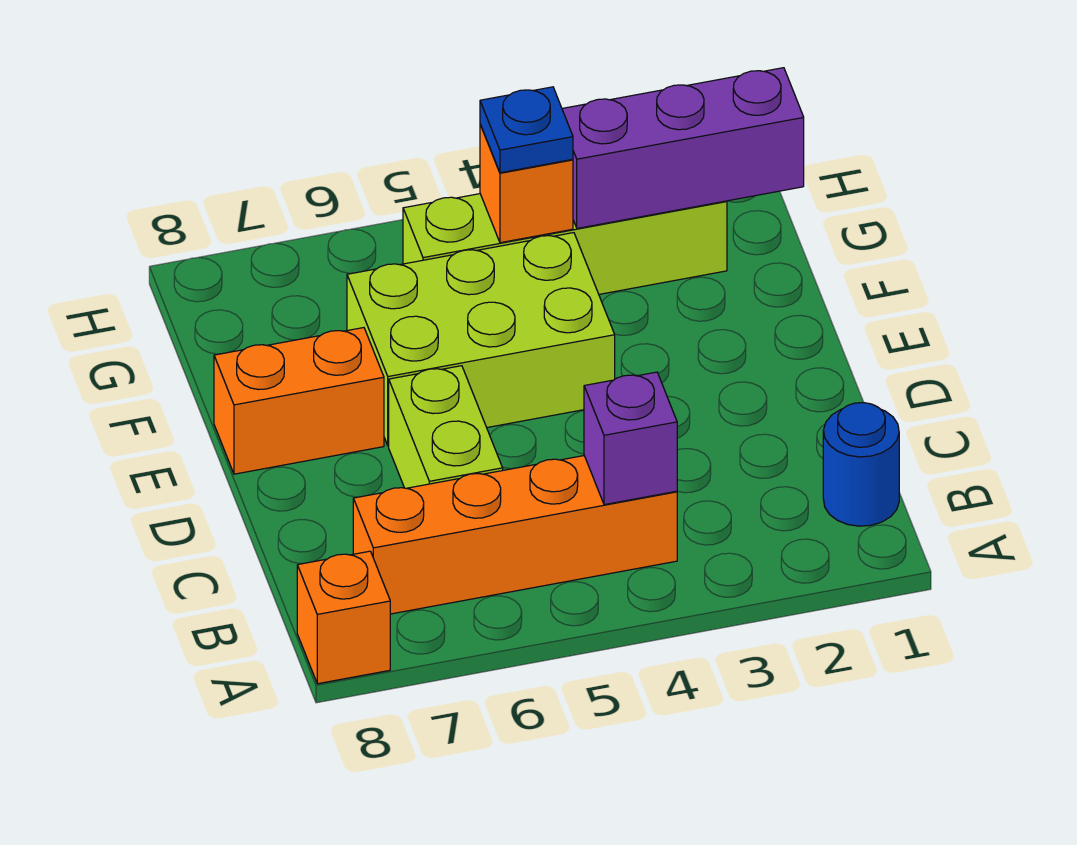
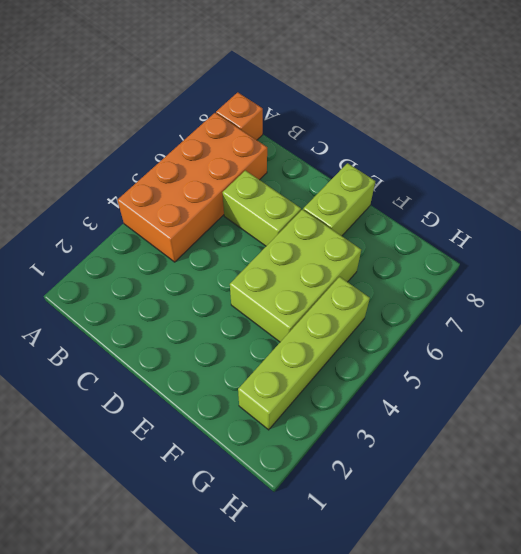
orange brick A4:B7 level 1 -> orange brick B4:B7 level 1
lime brick E7:E8 level 1 -> orange brick E7:E8 level 1
none -> blue round brick B1 level 1
none -> purple brick B4 level 2

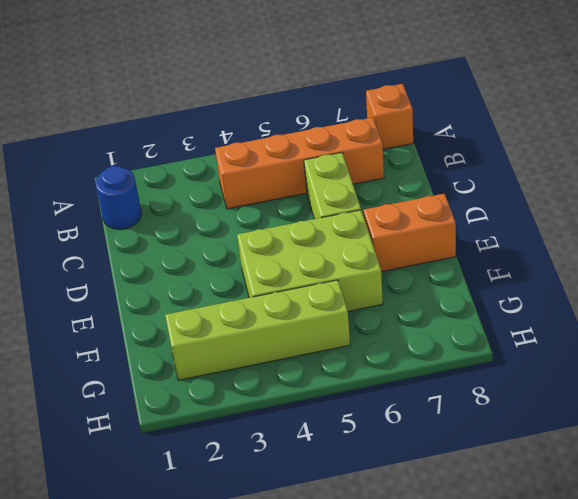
none -> purple brick B4 level 2
none -> purple brick G1:G3 level 2

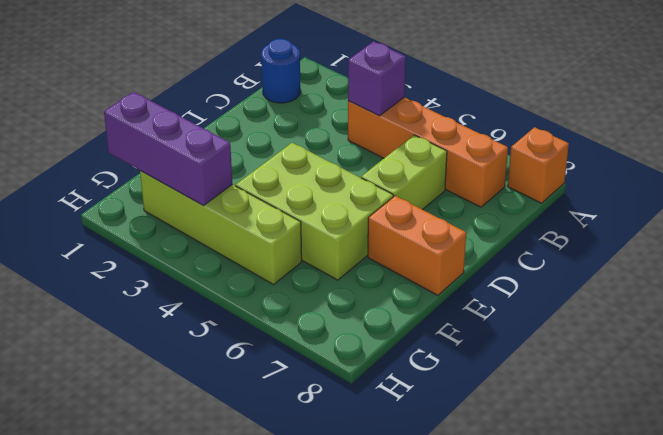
none -> orange brick G4 level 2
none -> blue plate G4 level 3

